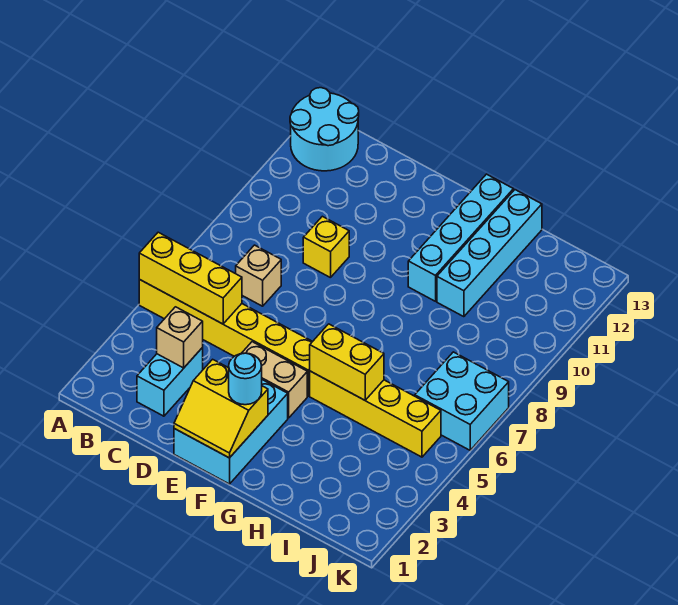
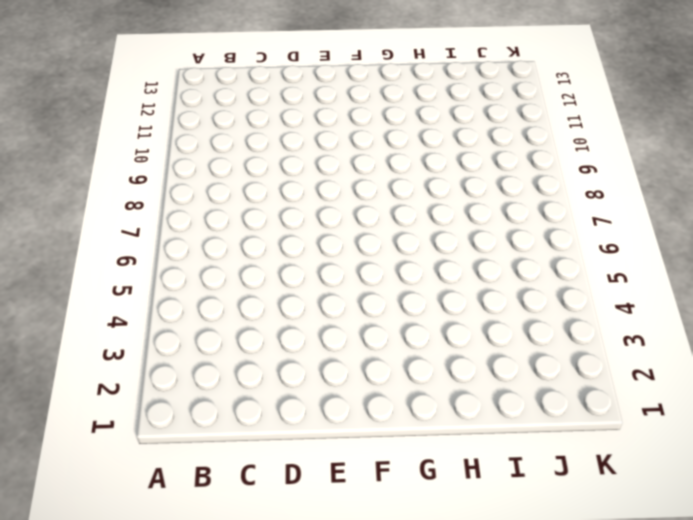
none -> yellow brick A5:F5 level 1
none -> cyan round brick A12:B13 level 1
none -> cyan brick C2:C3 level 1

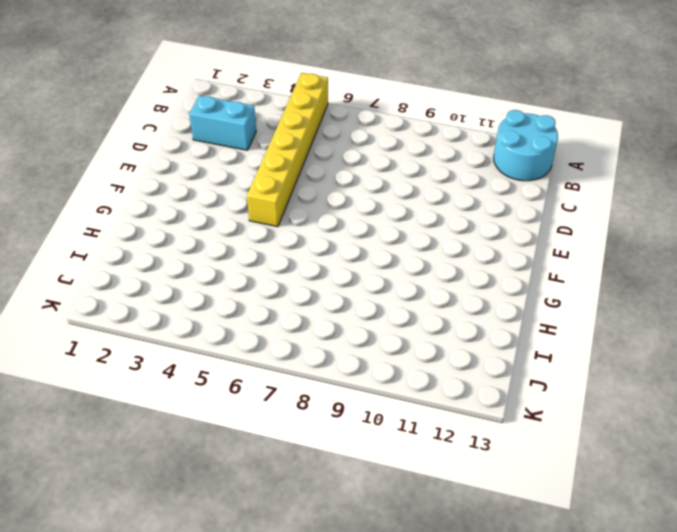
none -> tan brick C7 level 1
none -> yellow brick D9 level 1
none -> cyan brick E1:F3 level 1

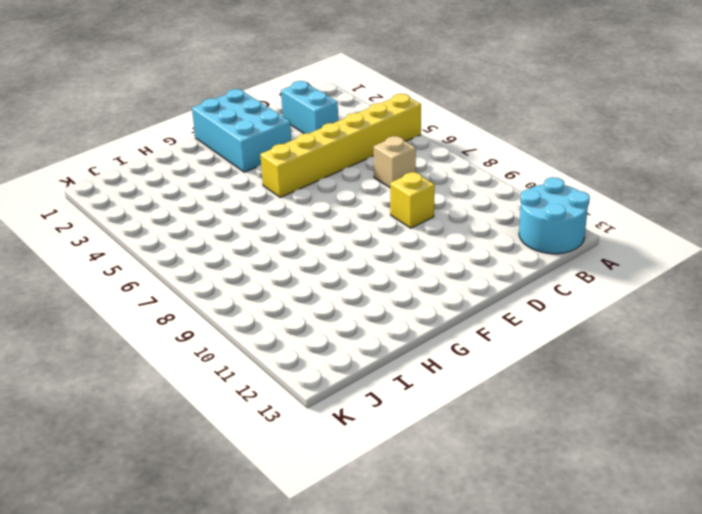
none -> tan brick E4:F4 level 1
none -> yellow brick G5:J5 level 1
none -> cyan brick G10:G13 level 1

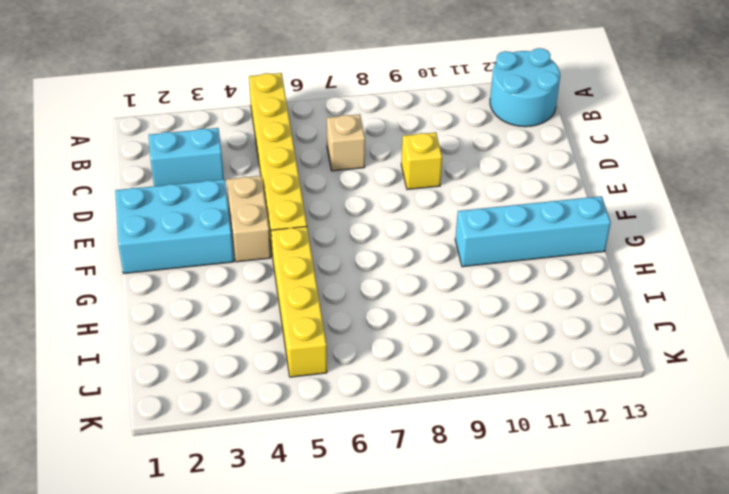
none -> cyan brick H10:H13 level 1
none -> cyan brick J6:K7 level 1
none -> yellow brick A5:C5 level 2

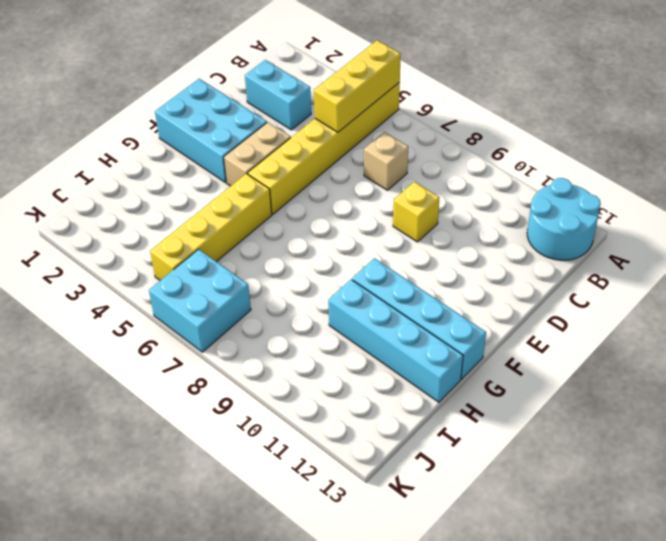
none -> tan brick C3 level 2
none -> yellow slope E1:F2 level 2 top 2
none -> yellow brick G5:H5 level 2

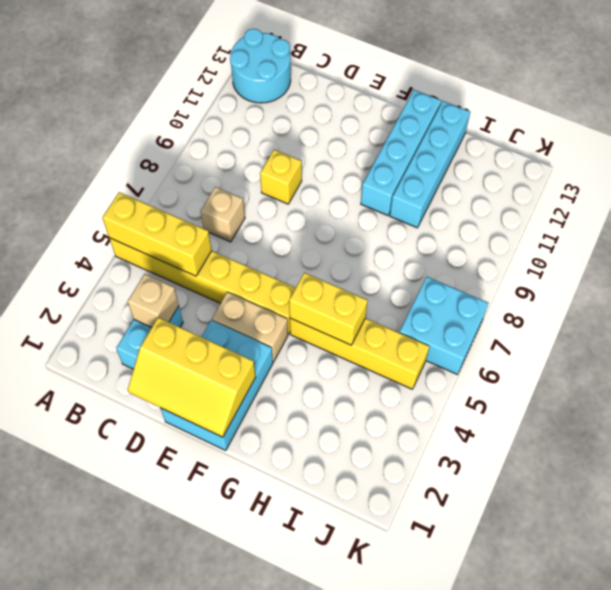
yellow slope D1:F2 level 2 top 2 -> yellow slope E1:F2 level 2 top 2
none -> cyan round brick F2 level 3

